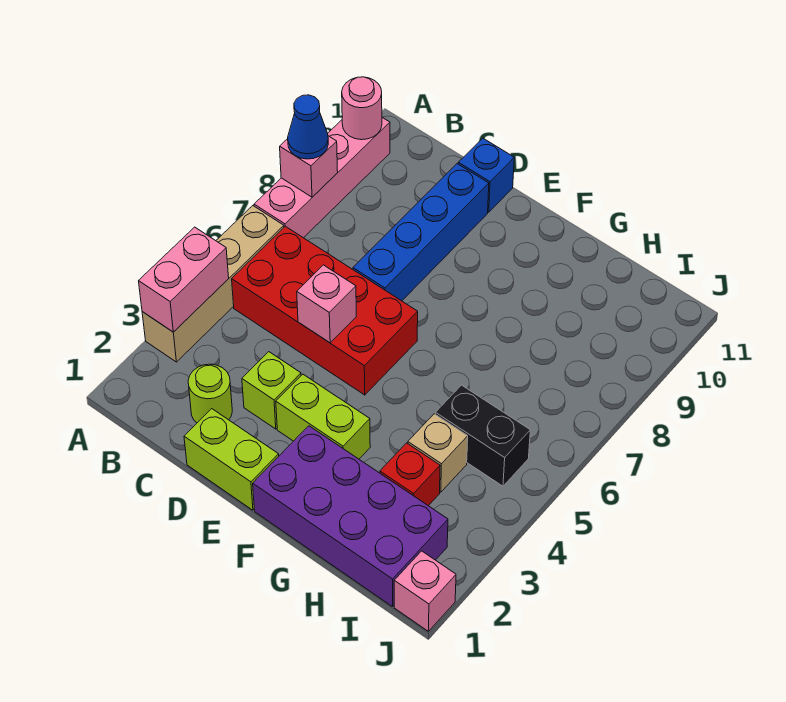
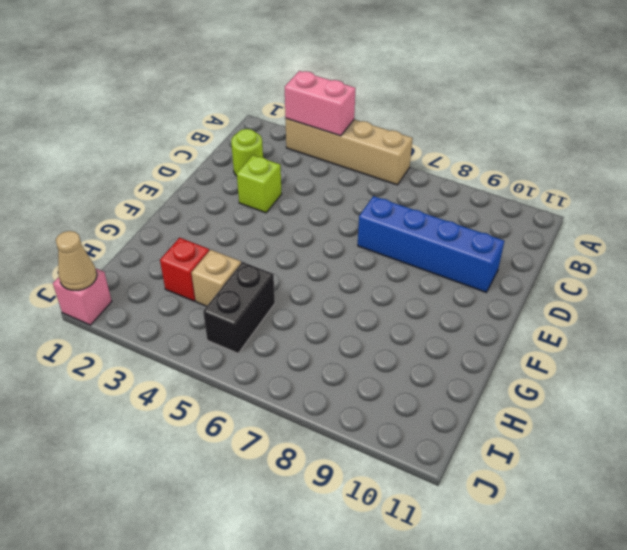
tan cone J1 level 2 -> none
none -> pink brick A7:A10 level 1
none -> red brick B5:E6 level 1
none -> lime brick D1:E1 level 1

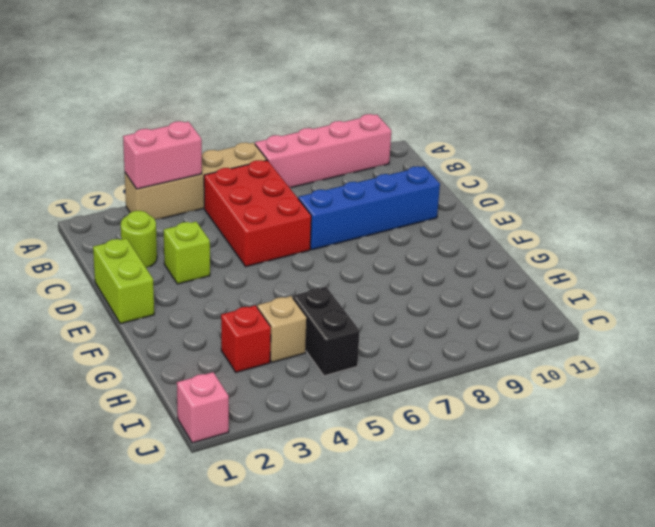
red brick B5:D6 level 1 -> red brick B5:E6 level 1
none -> blue brick D11 level 1
none -> lime brick E3:F3 level 1
none -> purple brick F1:I2 level 1

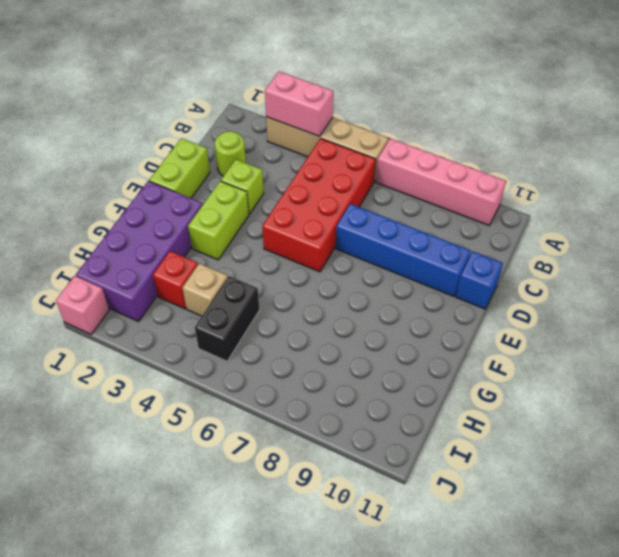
none -> pink brick A8 level 2
none -> pink round brick A10 level 2
none -> pink brick D5 level 2

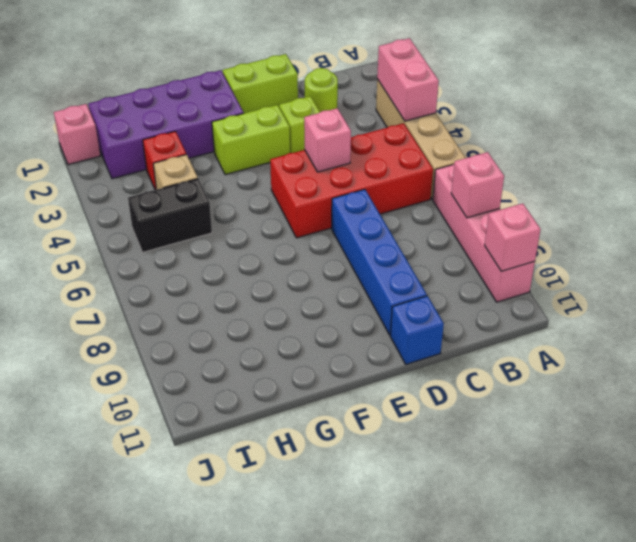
pink brick A10 level 2 -> pink round brick A10 level 2
none -> blue cone A8 level 3

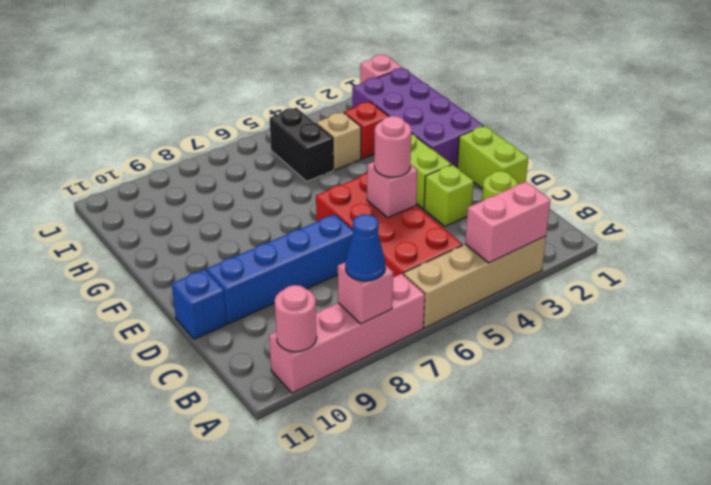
pink round brick D5 level 3 -> none

